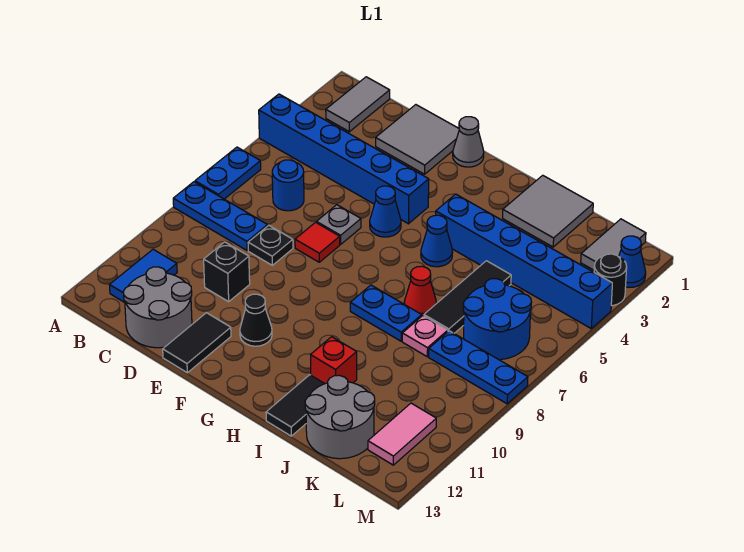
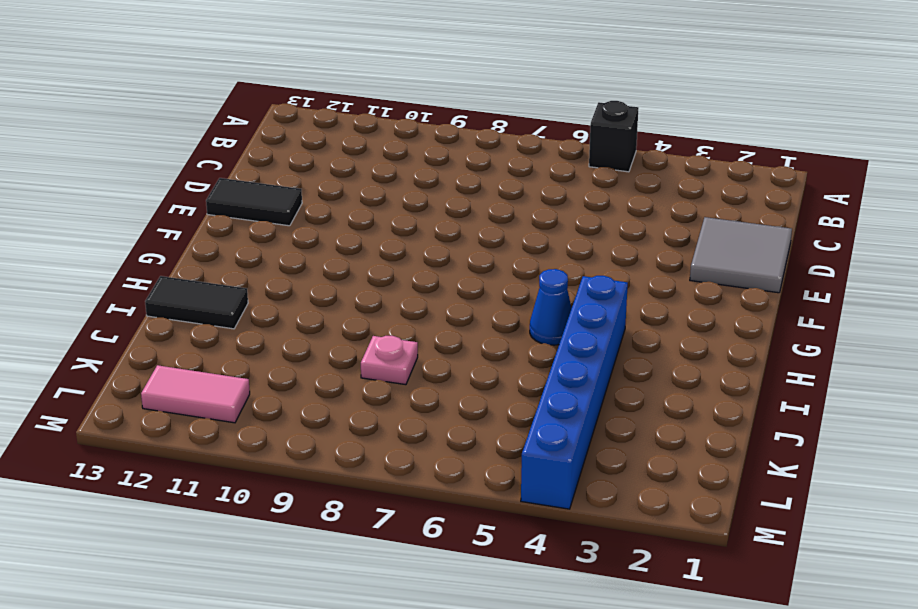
black brick A5 level 1 -> black brick D10 level 1
none -> blue brick A4:F4 level 1
none -> blue plate A6:A7 level 1
none -> blue plate A8:C8 level 1
none -> grey tile B1:B2 level 1

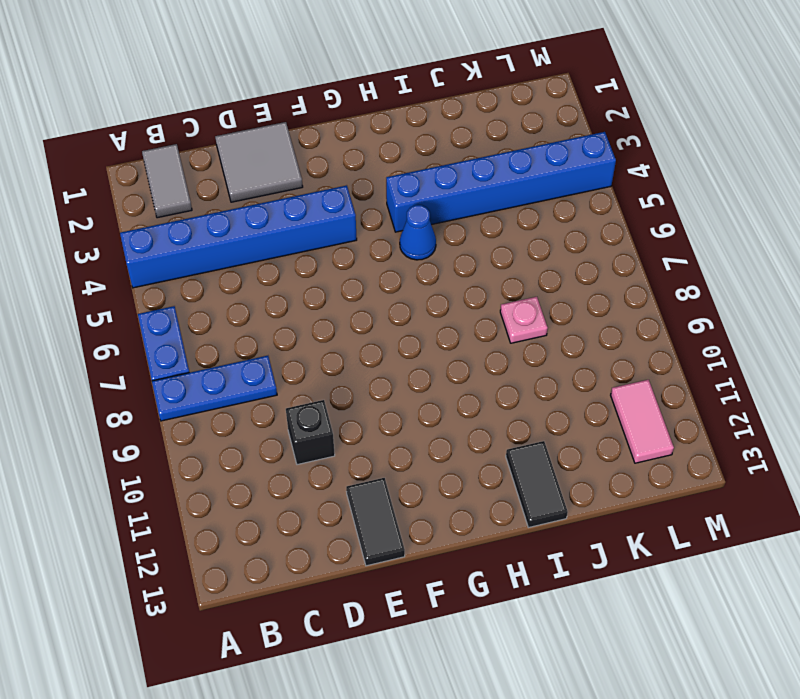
none -> blue tile B11:B12 level 1
none -> blue round brick C6 level 1
none -> grey round brick C12:D13 level 1
none -> black plate D8 level 1

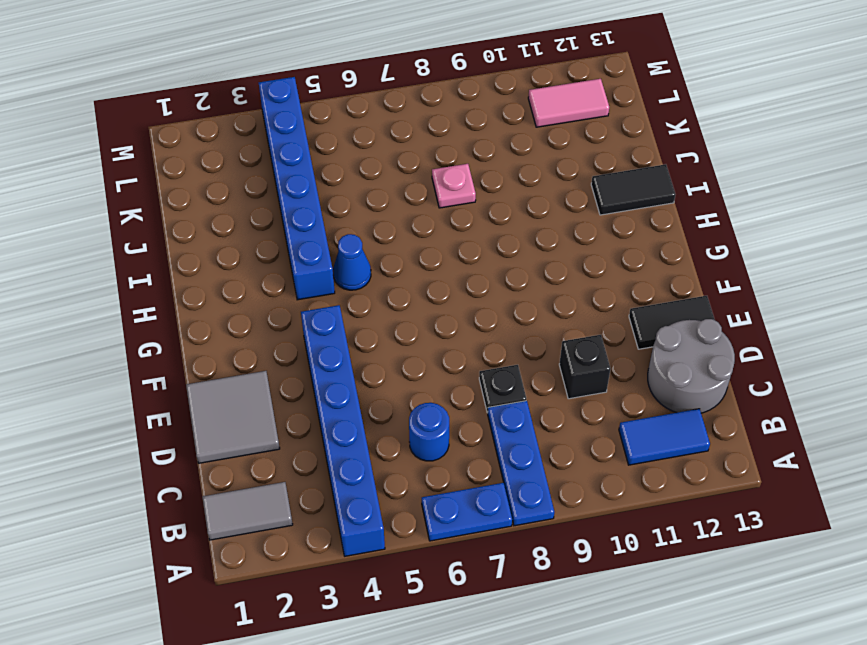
none -> grey plate E6 level 1
none -> red tile E7 level 1
none -> grey cone F1 level 1
none -> blue cone F5 level 1

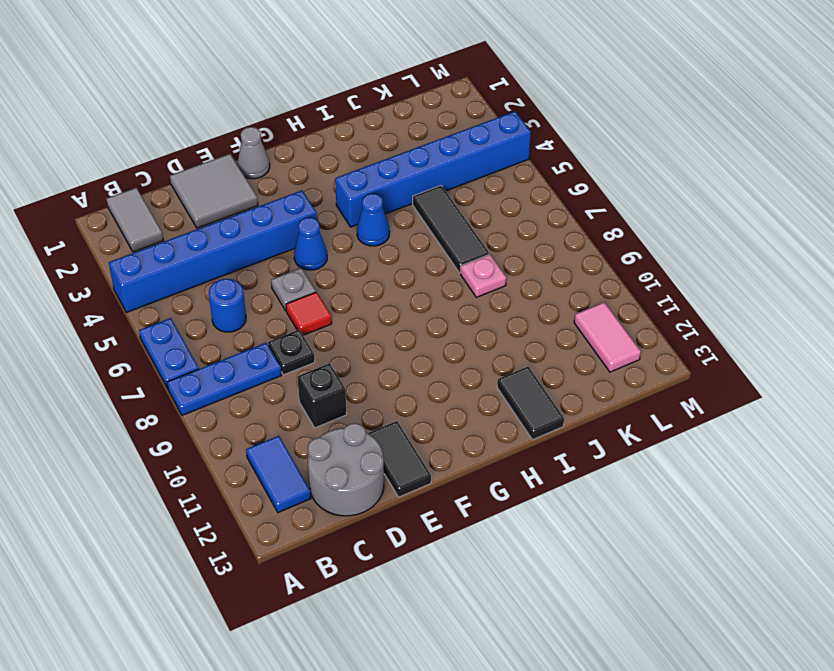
none -> black cone F11 level 1
none -> blue plate H8:I8 level 1
none -> grey tile I1:J2 level 1
none -> red cone I7 level 1

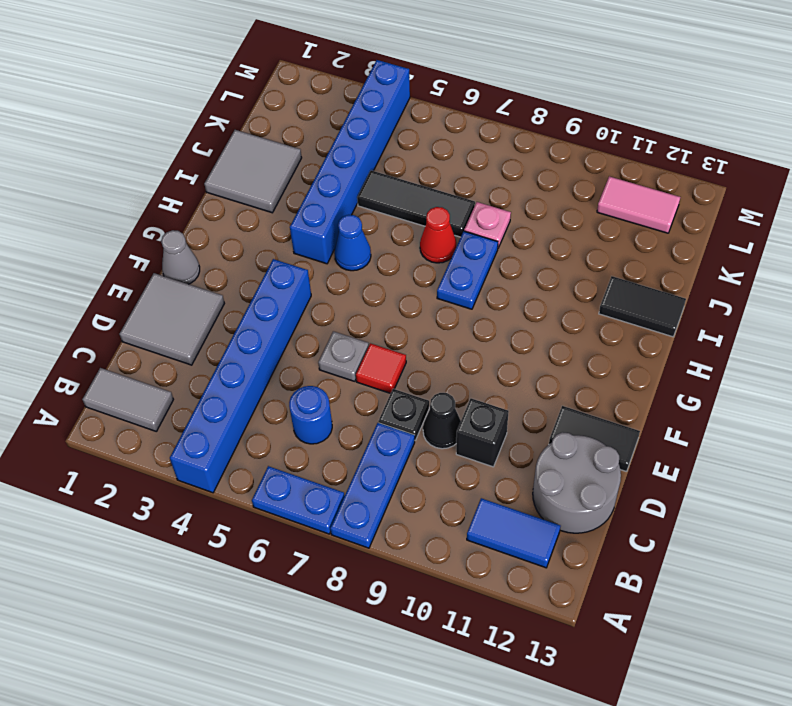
black cone D9 level 1 -> black cone F11 level 1
none -> blue cone F5 level 1
none -> red brick I11 level 1
none -> grey round brick J12:K13 level 1
none -> blue round brick K6:L7 level 1

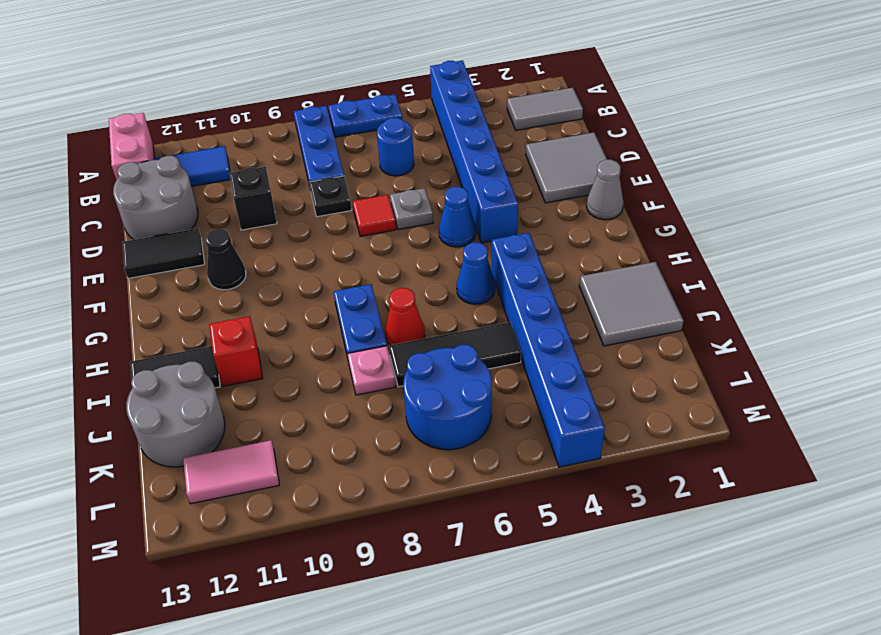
pink brick A13:B13 level 1 -> none
none -> blue plate K8:M8 level 1
none -> grey tile L1:L2 level 1
none -> blue cone M2 level 1
none -> black round brick M3 level 1

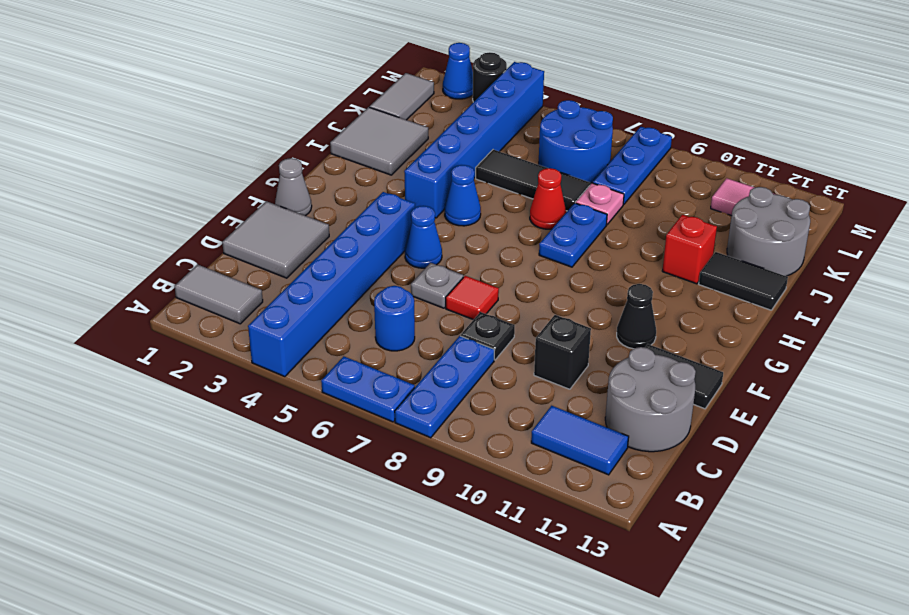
grey tile K1:L1 level 1 -> grey tile L1:L2 level 1

